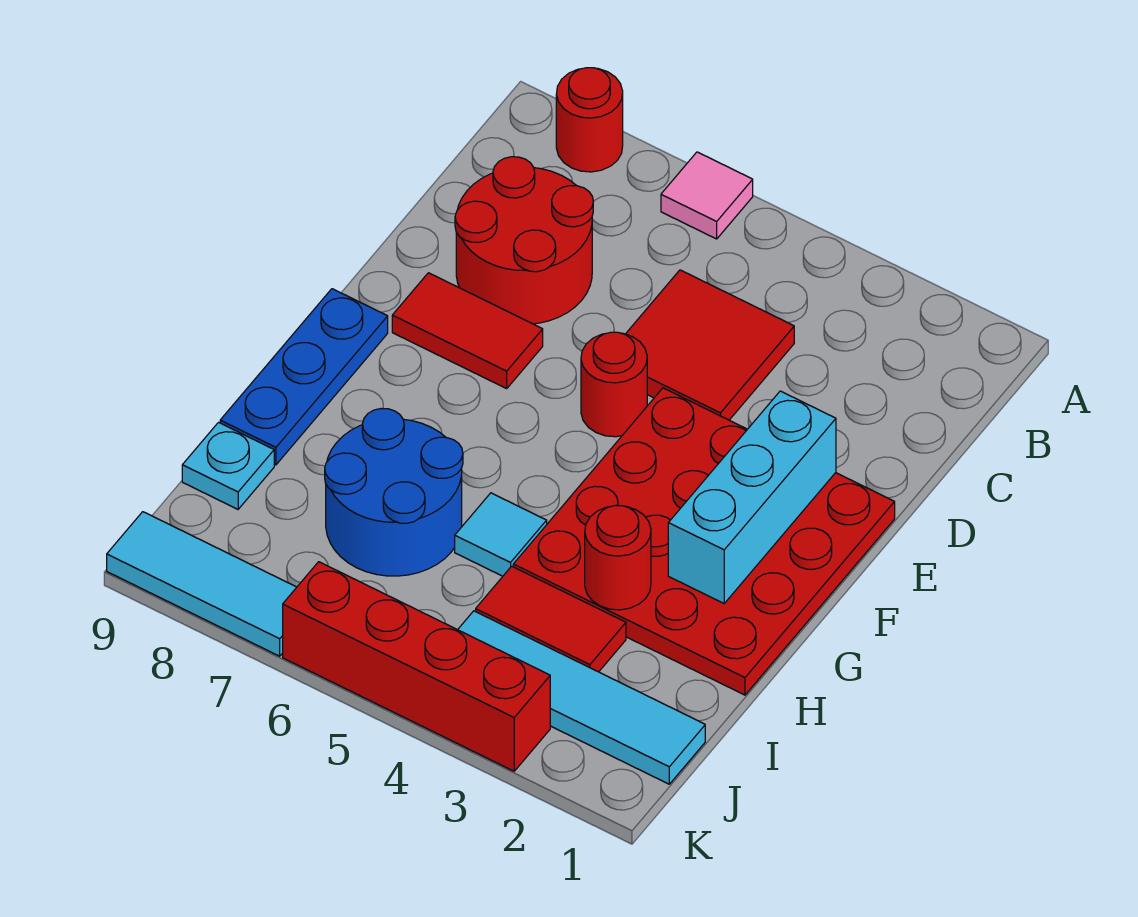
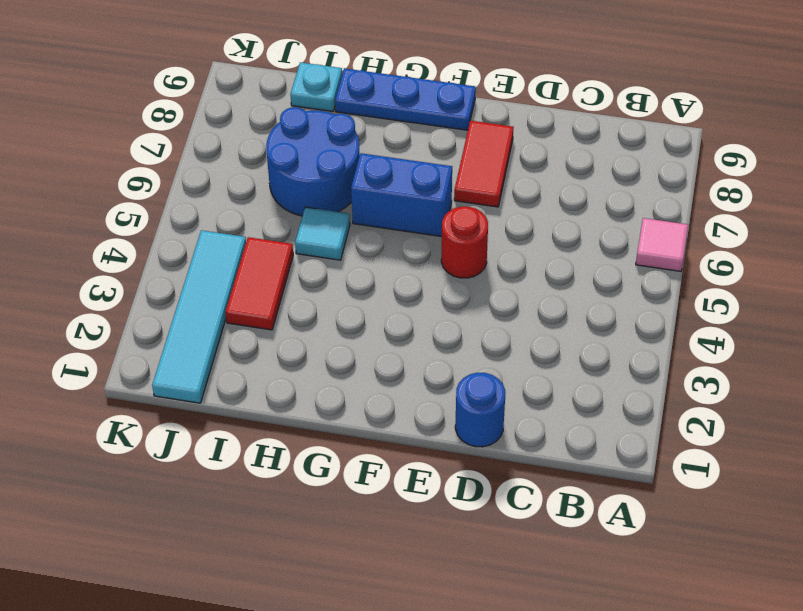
blue round brick D1 level 1 -> none
blue brick F6:G6 level 1 -> none
none -> red round brick A8 level 1
none -> red tile C4:D5 level 1
none -> red round brick C7:D8 level 1

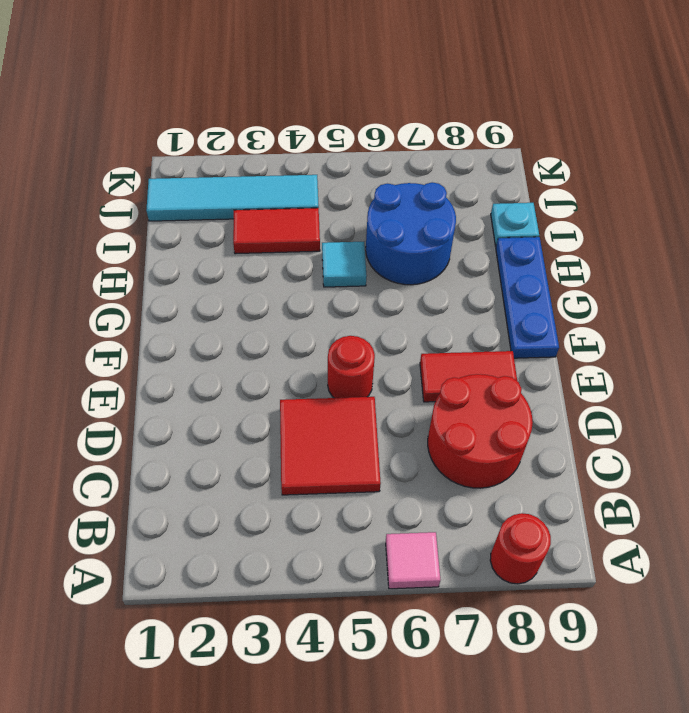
none -> red plate E1:H4 level 1
none -> red brick K3:K6 level 1
none -> cyan tile K7:K9 level 1

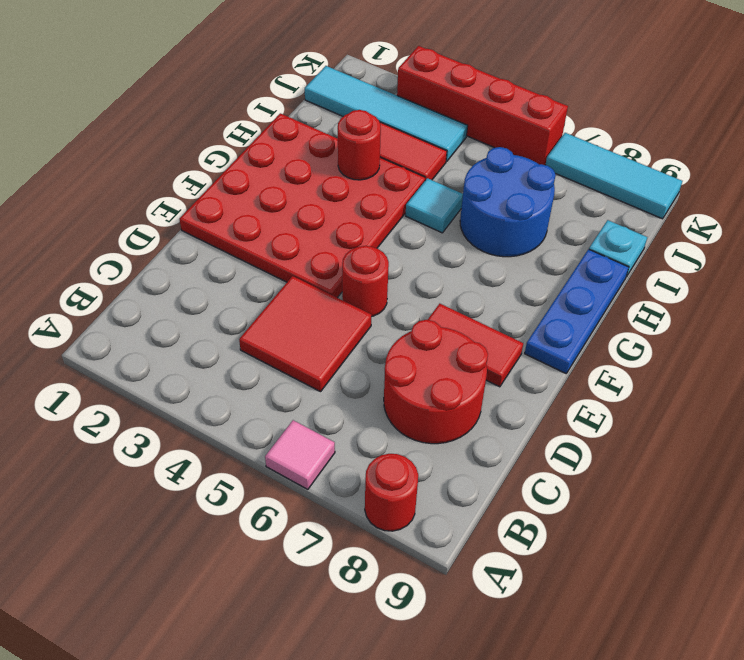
none -> cyan brick E2:G2 level 2

